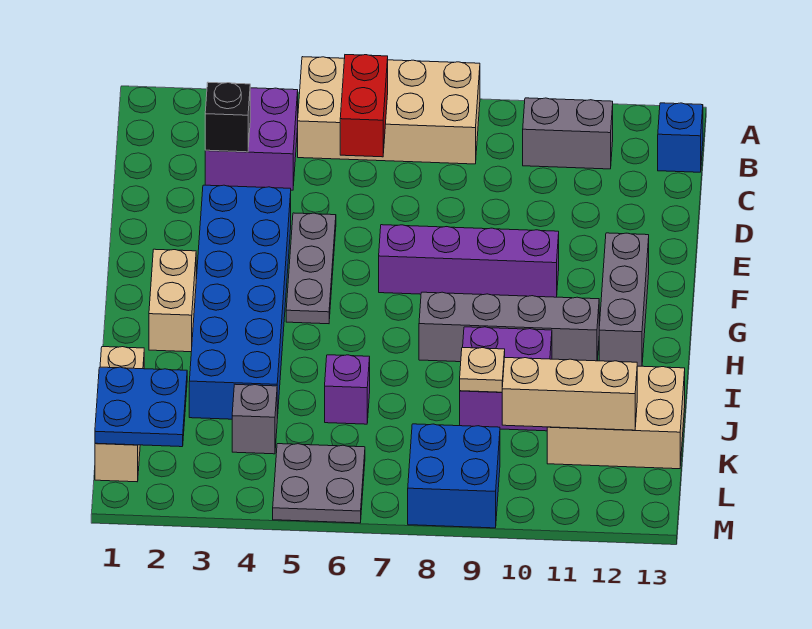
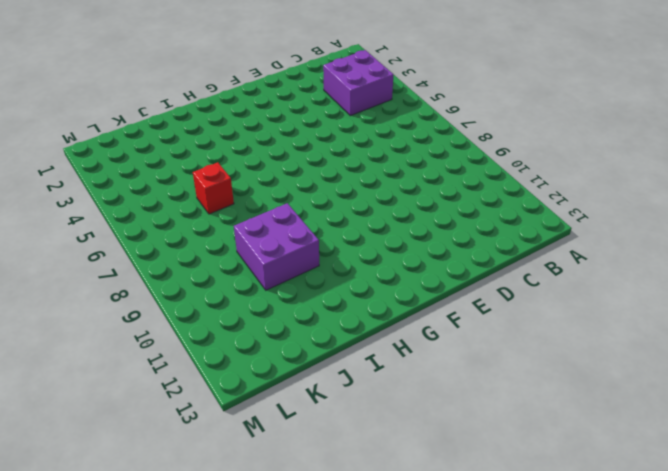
red brick J6 level 1 -> purple brick J6 level 1
none -> tan brick A5:B8 level 1
none -> grey brick B10:B11 level 1
none -> blue brick B13 level 1

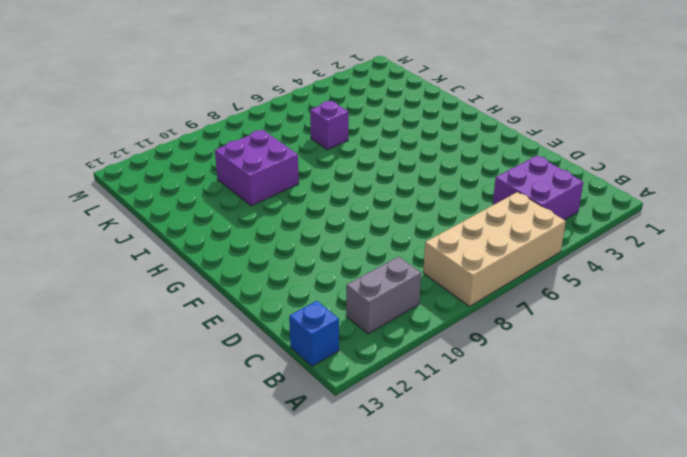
none -> blue brick E3:J4 level 1
none -> grey plate E5:G5 level 1
none -> purple brick F7:F10 level 1

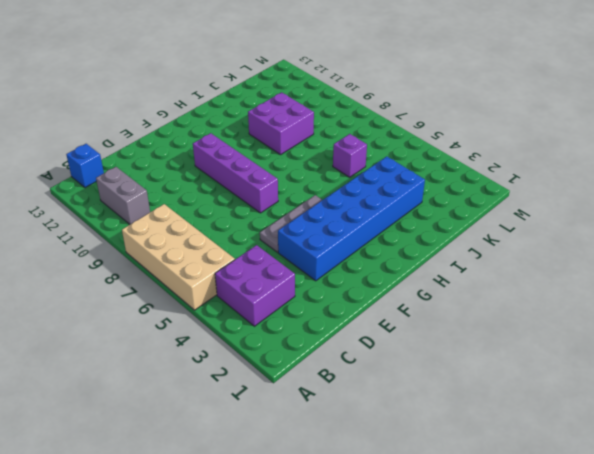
none -> grey brick F12:H12 level 1
none -> tan brick G2:H2 level 1
none -> grey brick H8:H11 level 1

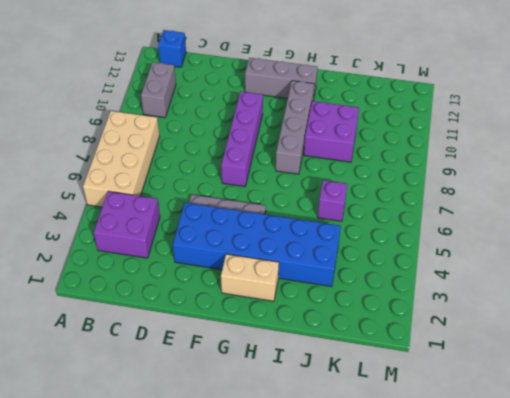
none -> tan brick J1:L1 level 1
none -> tan brick J11:K13 level 1
none -> grey brick K4 level 1

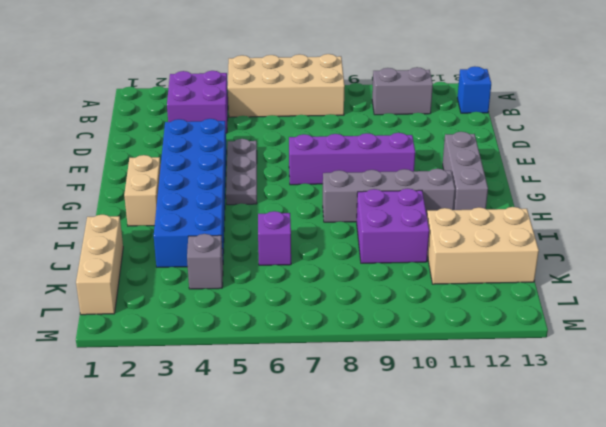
none -> grey plate L5:M6 level 1
none -> blue brick L8:M9 level 1
none -> red brick B6:C6 level 2

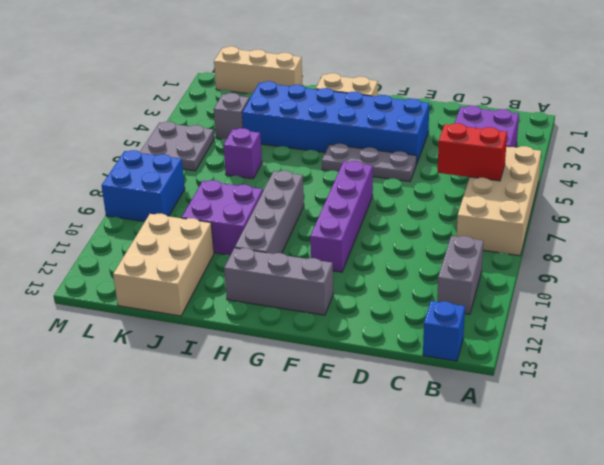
none -> black brick C3 level 2
none -> tan plate J9 level 2
none -> blue plate K1:L2 level 2

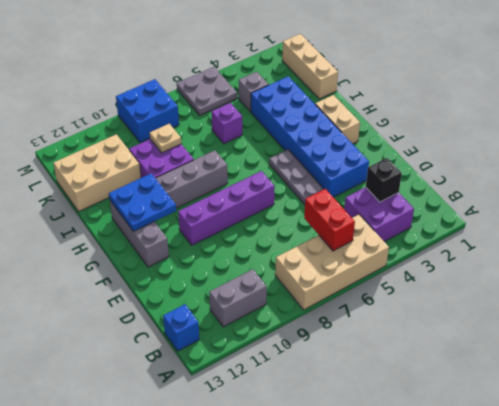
blue plate G11:H12 level 2 -> blue plate K1:L2 level 2
none -> tan brick K10:K12 level 2

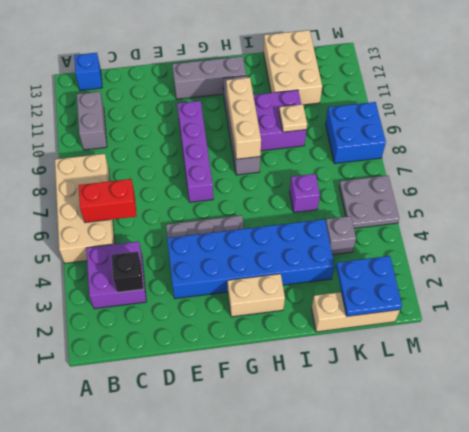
tan brick H8:H10 level 2 -> tan brick K10:K12 level 2

